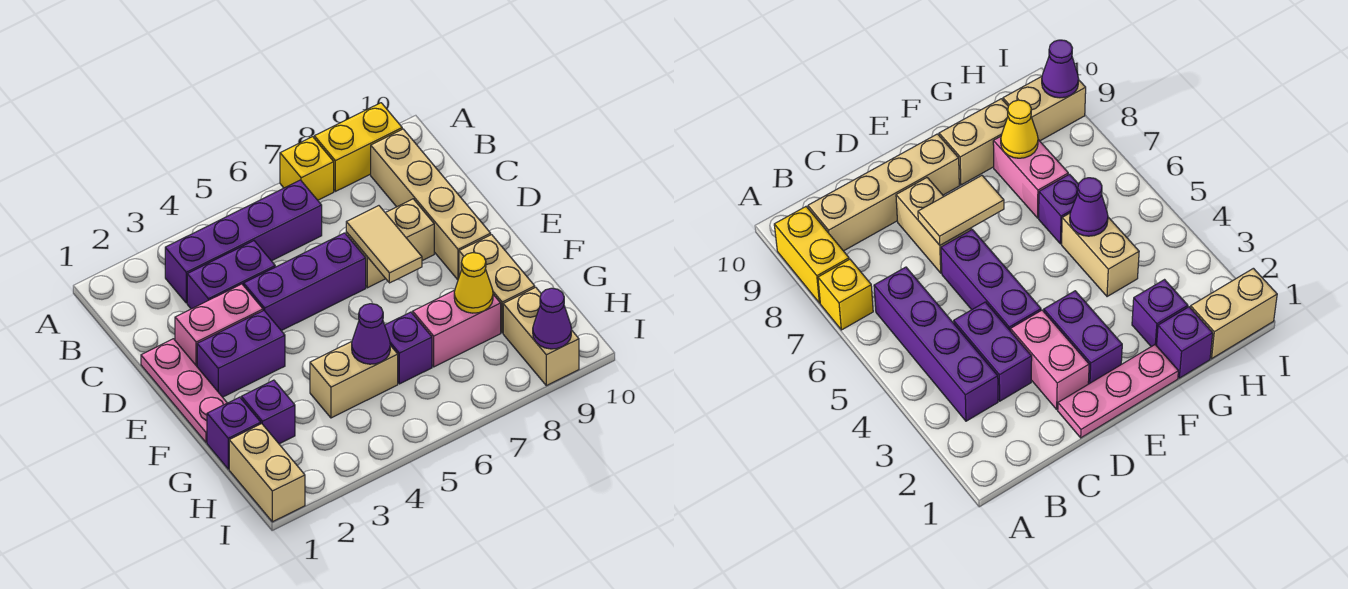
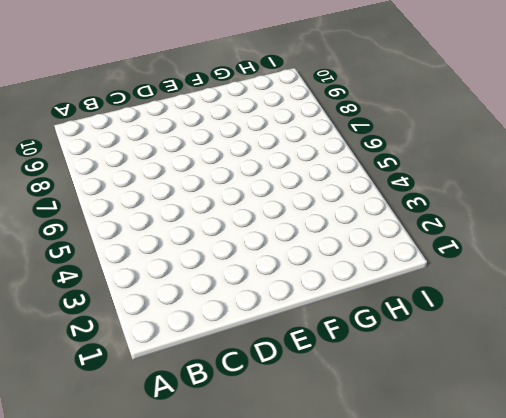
none -> yellow brick A7 level 1
none -> yellow brick A8:A9 level 1
none -> purple brick B3:B6 level 1

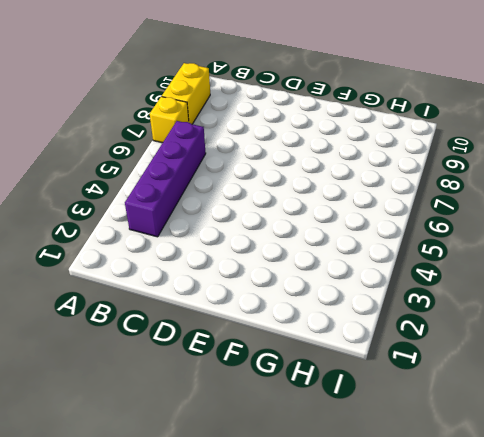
none -> tan brick B9:E9 level 1
none -> purple brick C3:C4 level 1
none -> pink plate D1:F1 level 1

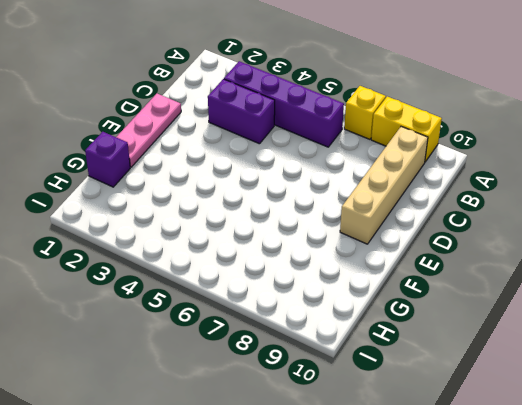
none -> pink brick D2:D3 level 1
none -> purple brick D4:D6 level 1
none -> tan brick D7:D8 level 1

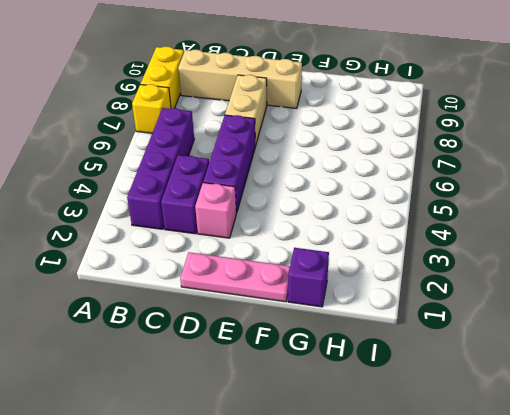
pink brick D3 level 1 -> pink brick D2:D3 level 1
none -> purple brick E2:E3 level 1
none -> tan brick F9:G9 level 1
none -> purple brick G2 level 1

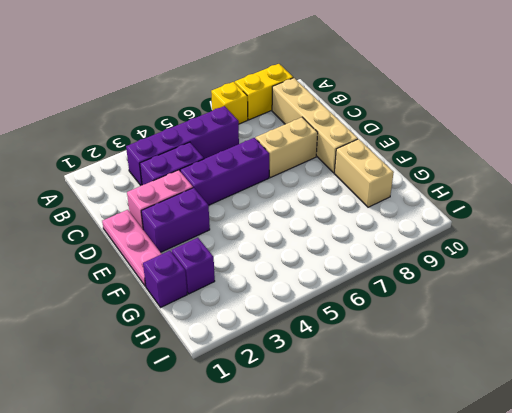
none -> tan brick G4:G5 level 1
none -> purple brick G6 level 1
none -> pink brick G7:G8 level 1

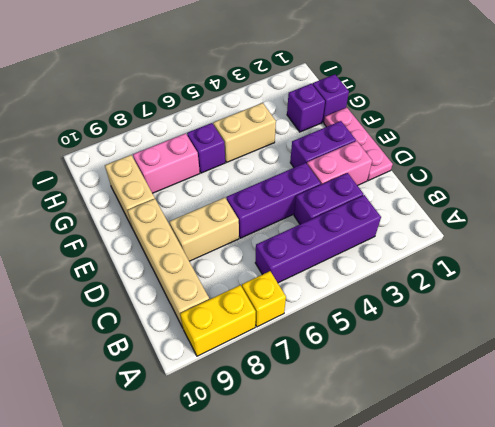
none -> tan brick H1:I1 level 1
none -> tan brick H9:I9 level 1
none -> tan tile D7:E7 level 2

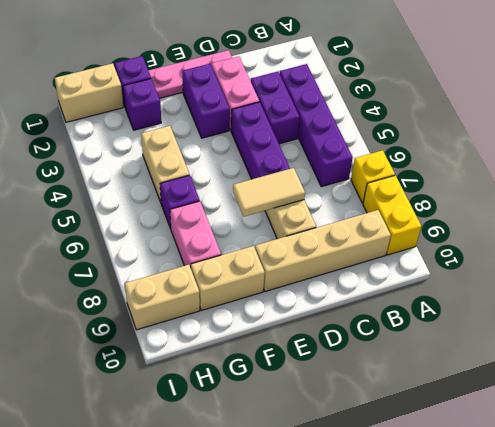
none -> purple cone G5 level 2
none -> yellow cone G8 level 2
none -> purple cone I9 level 2

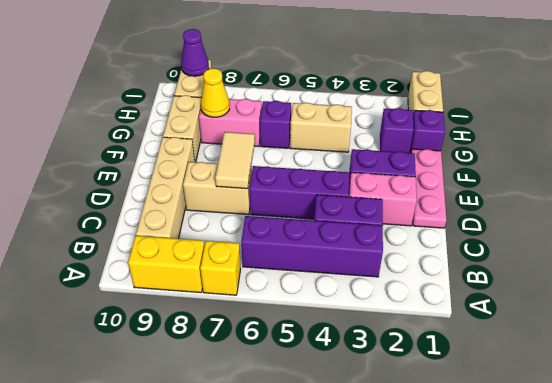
none -> purple cone G5 level 2

